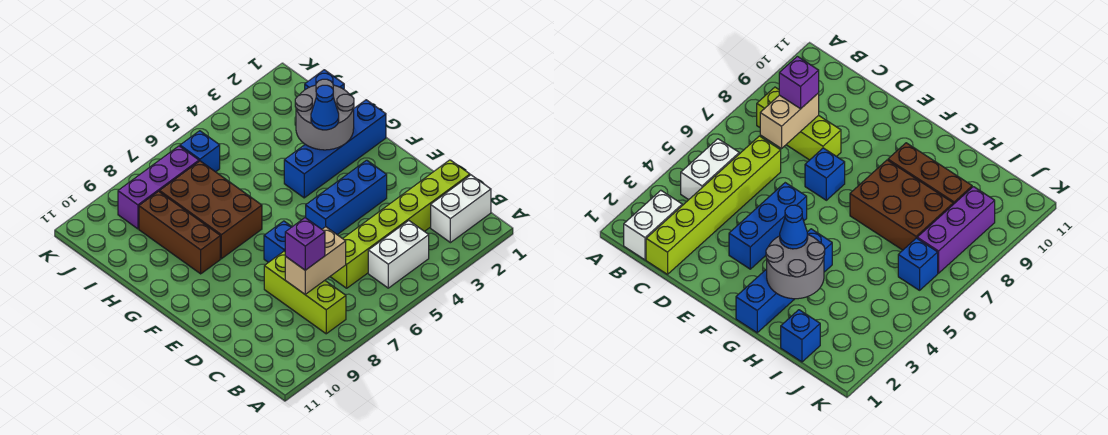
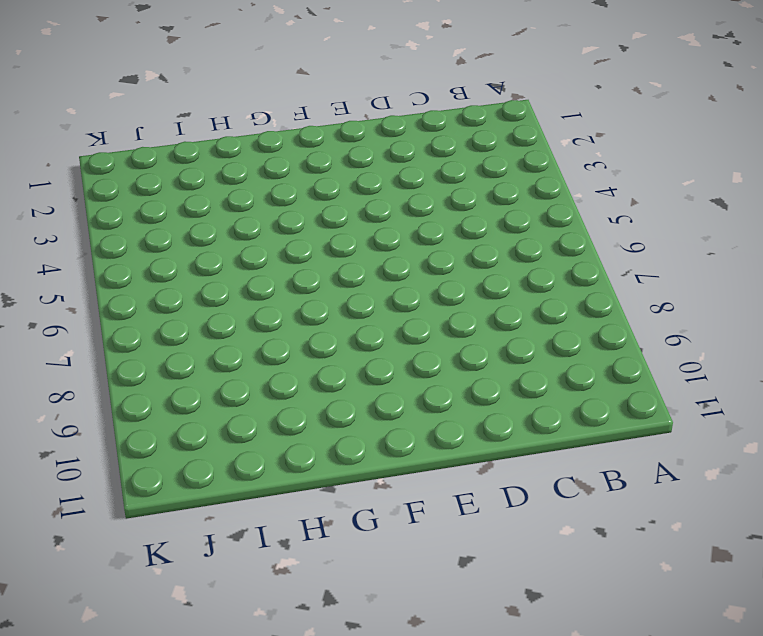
none -> white brick B1:B2 level 1
none -> white brick B4:B5 level 1
none -> lime brick B8:D8 level 1

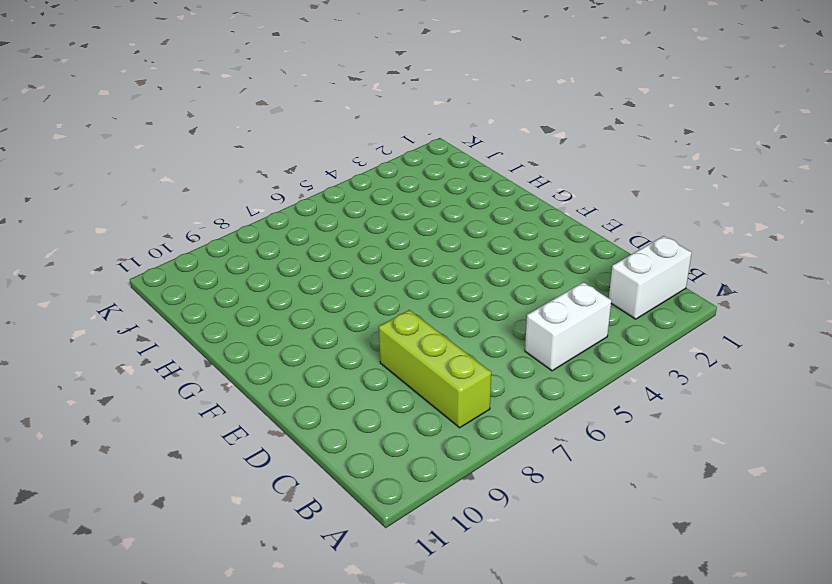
none -> lime brick C1:C6 level 1
none -> blue brick E3:E5 level 1
none -> blue brick E7 level 1

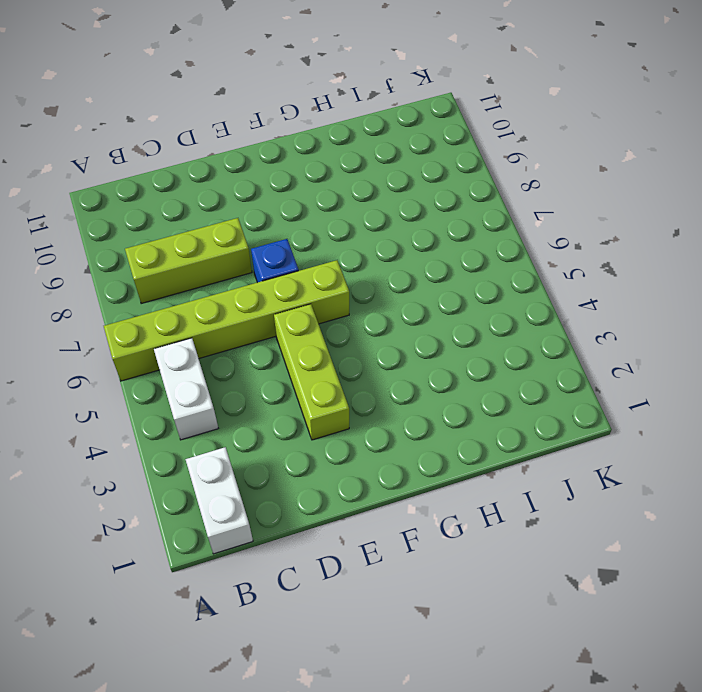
lime brick A6:F6 level 1 -> lime brick C1:C6 level 1
lime brick E3:E5 level 1 -> blue brick E3:E5 level 1
none -> blue brick G1:G4 level 1
none -> brown brick G7:I8 level 1
none -> brown brick G9:I9 level 1

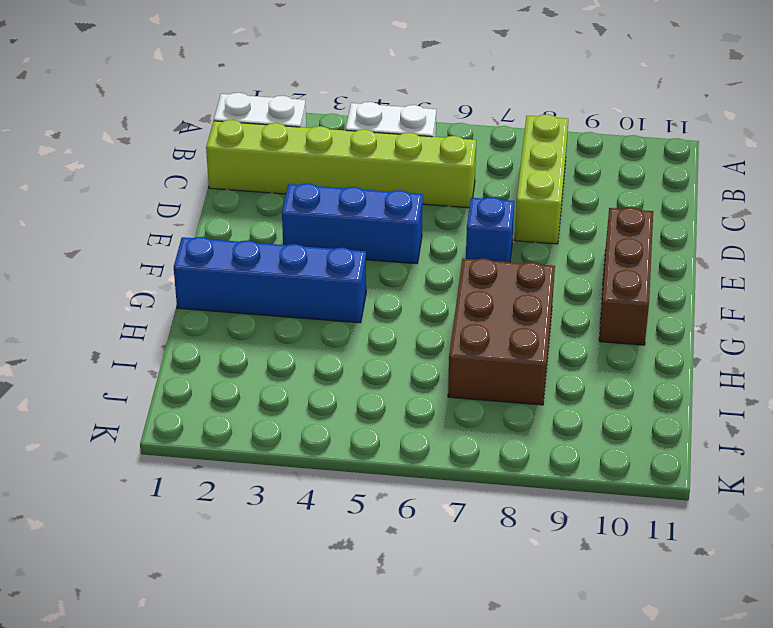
brown brick E10:G10 level 1 -> brown brick G9:I9 level 1
none -> blue brick I1 level 1
none -> blue brick J6 level 1
none -> purple brick J7:J9 level 1

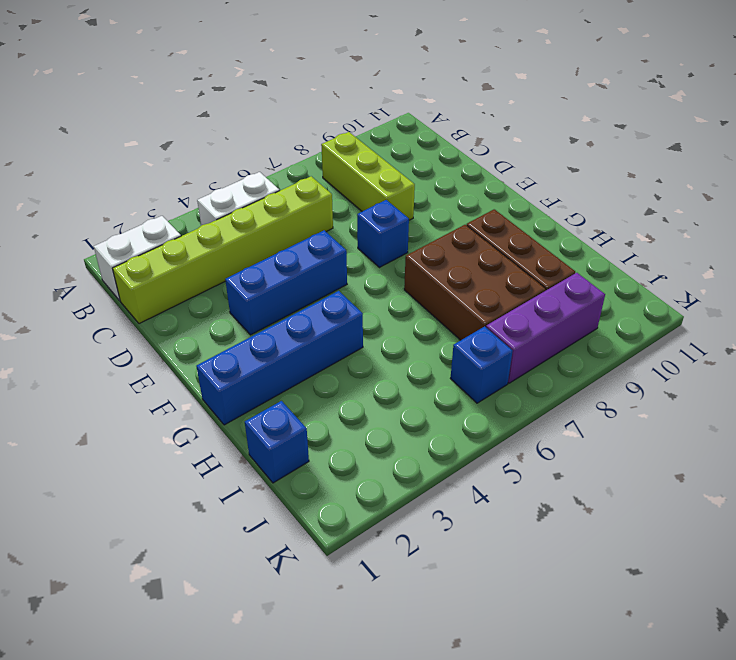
none -> tan brick C7:C8 level 2
none -> grey round brick G2:H3 level 2
none -> purple brick C8 level 3

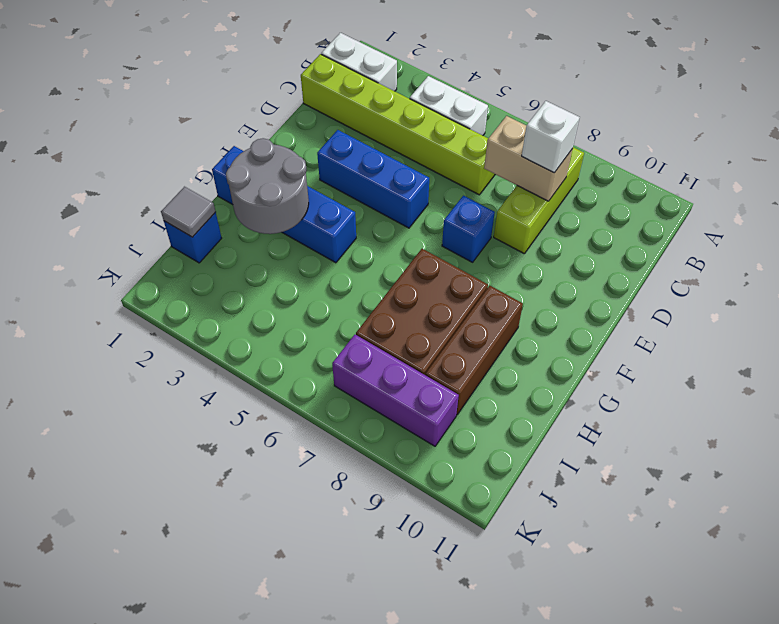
white brick C8 level 3 -> purple brick C8 level 3
grey tile I1 level 2 -> none
none -> blue brick J6 level 1
none -> blue cone G3 level 3

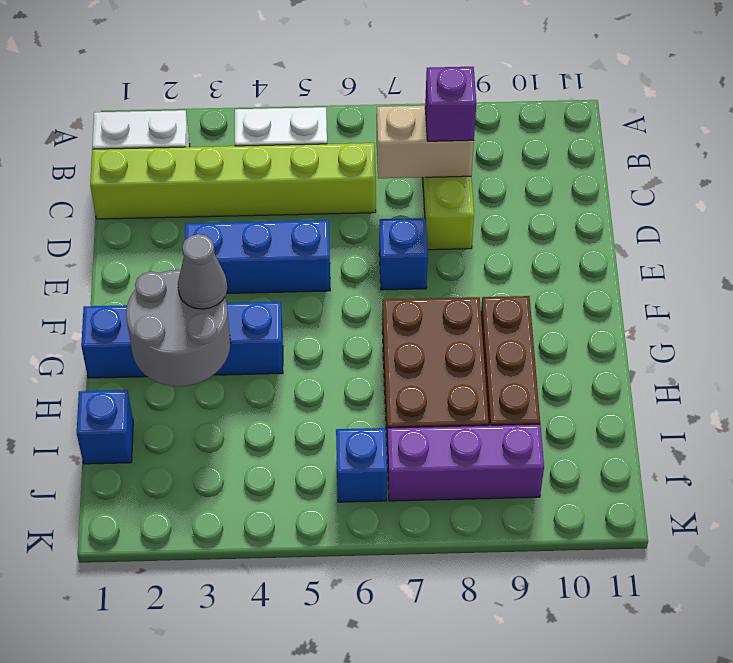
grey cone G3 level 3 -> blue cone G3 level 3

